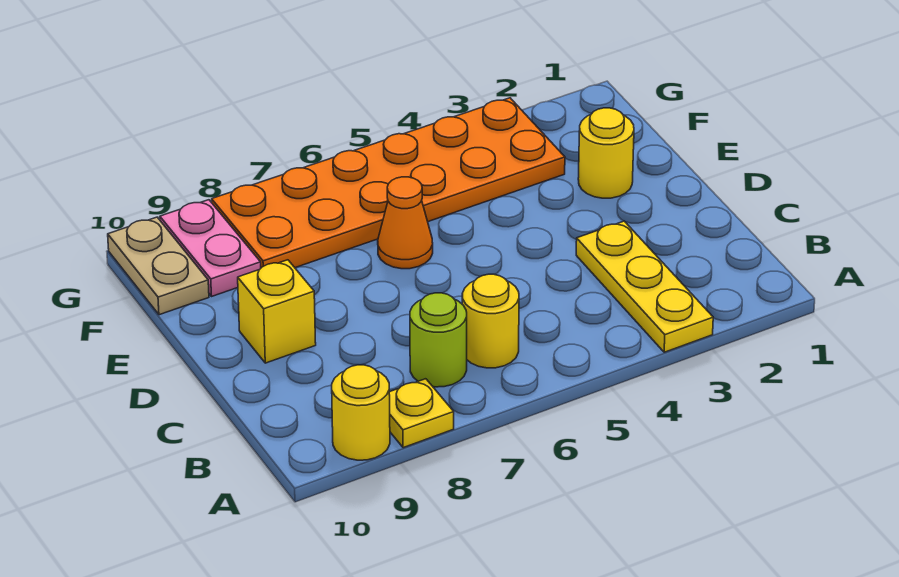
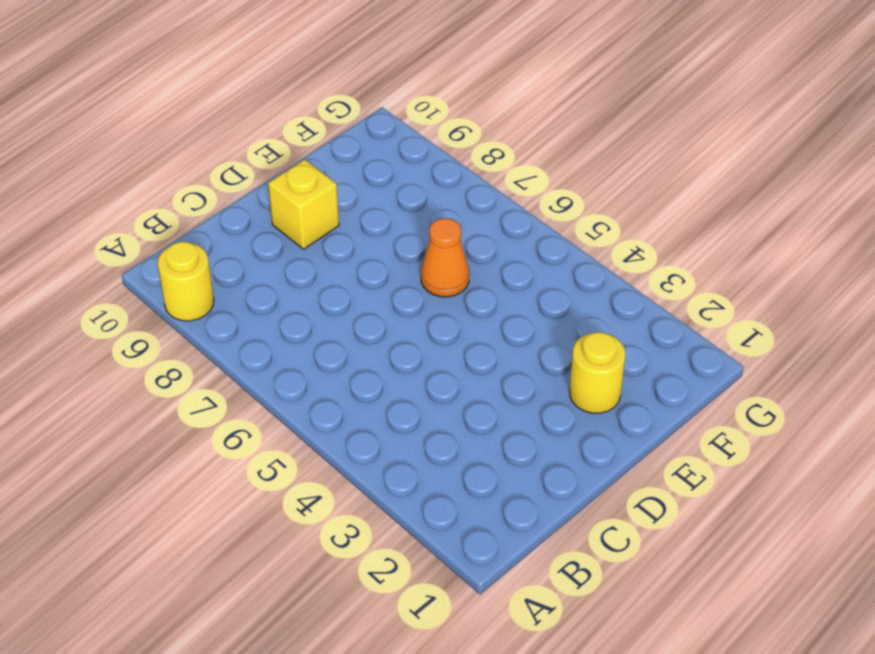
none -> yellow plate A3:C3 level 1
none -> yellow plate A8 level 1

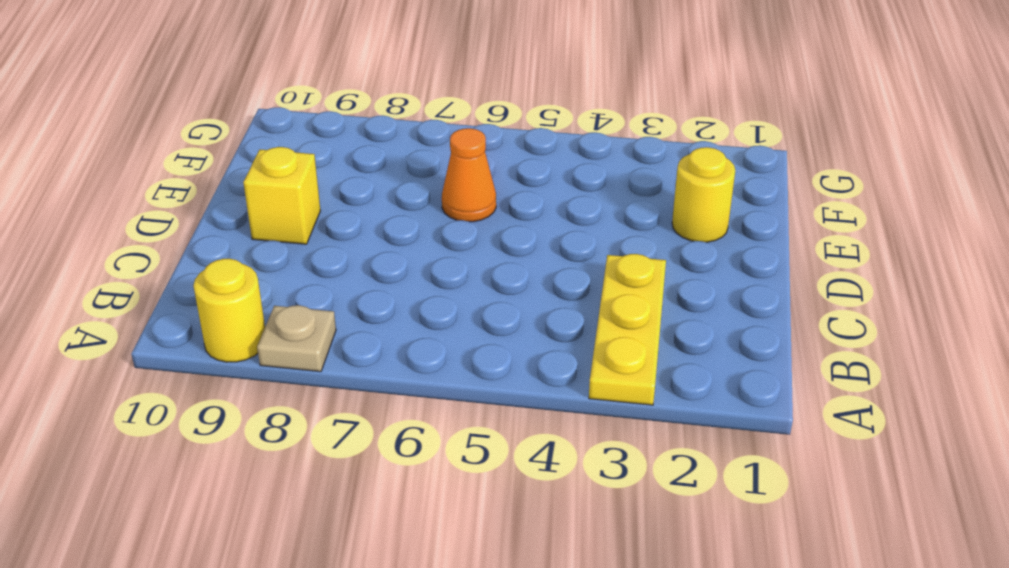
tan plate A8 level 1 -> yellow plate A8 level 1
none -> yellow round brick B6 level 1
none -> lime round brick B7 level 1

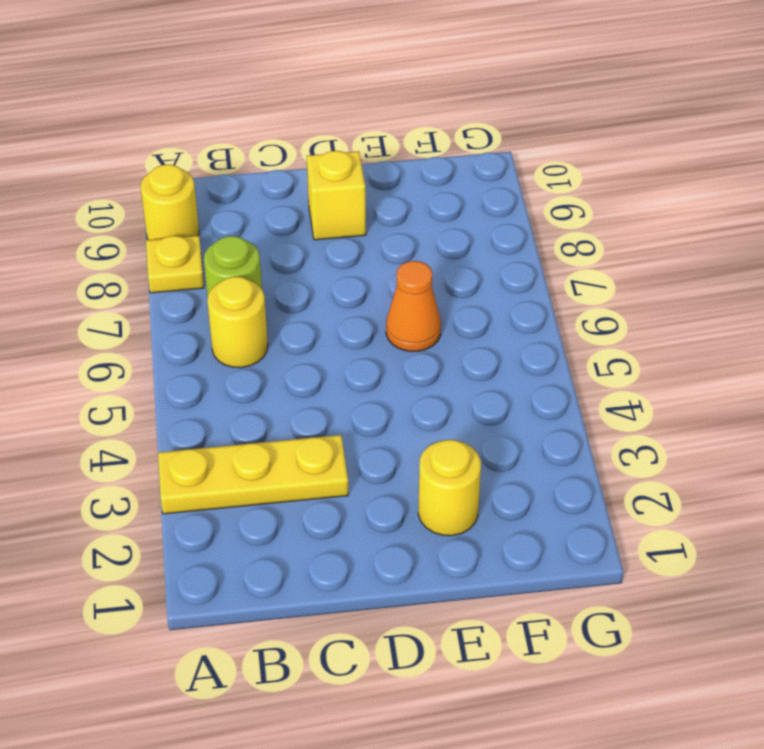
none -> orange plate F3:G8 level 1
none -> pink plate F9:G9 level 1

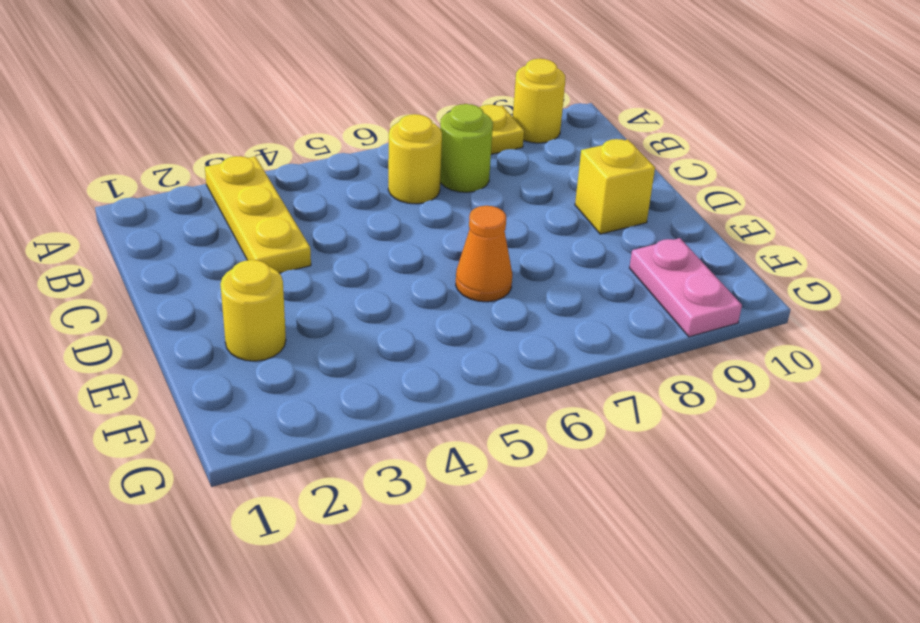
none -> orange plate F3:G8 level 1
none -> tan plate F10:G10 level 1

